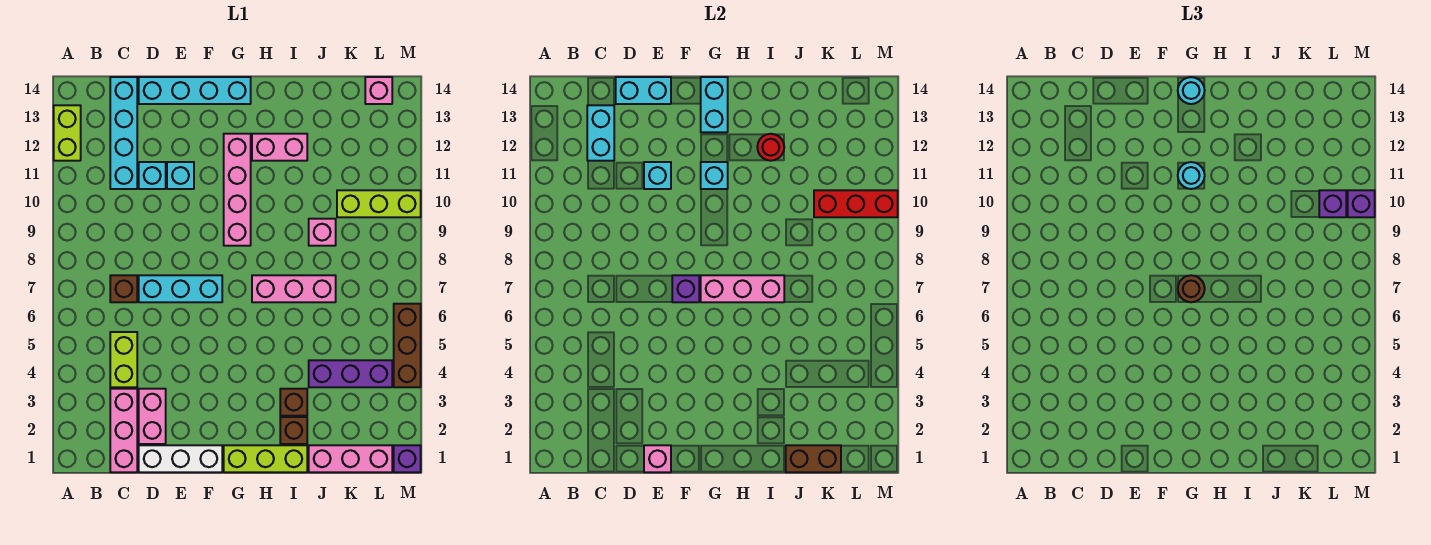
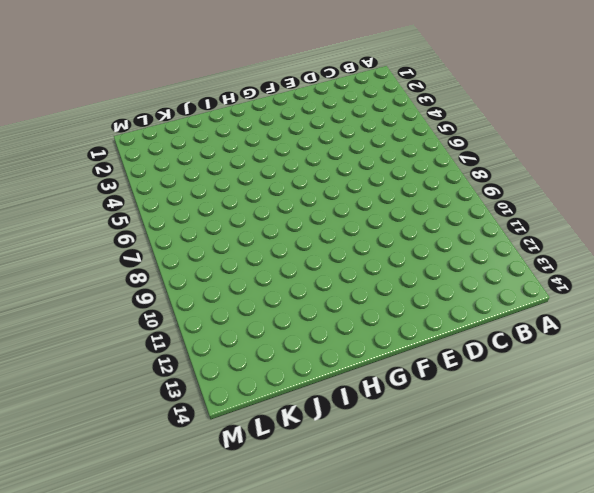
none -> lime brick A12:A13 level 1
none -> pink brick C1:C3 level 1
none -> lime brick C4:C5 level 1
none -> brown brick C7 level 1

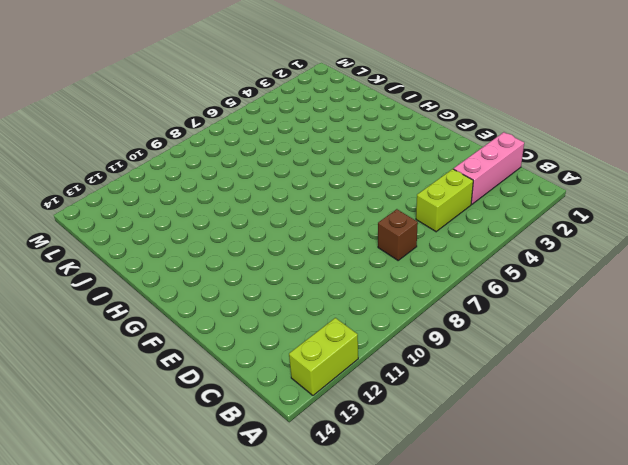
none -> cyan brick C11:C14 level 1
none -> white brick D1:F1 level 1
none -> pink brick D2:D3 level 1
none -> cyan brick D7:F7 level 1

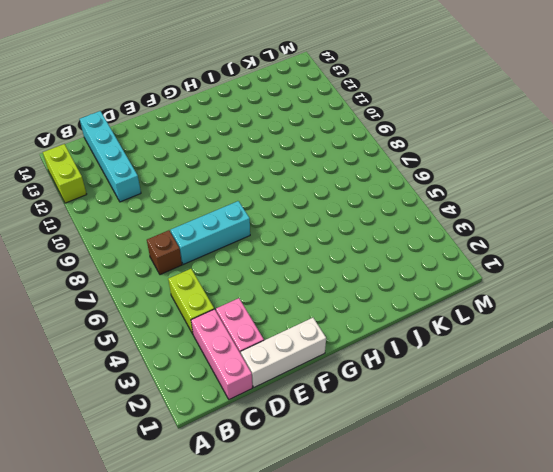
none -> cyan brick D11 level 1
none -> cyan brick D14:G14 level 1
none -> cyan brick E11 level 1
none -> lime brick G1:I1 level 1

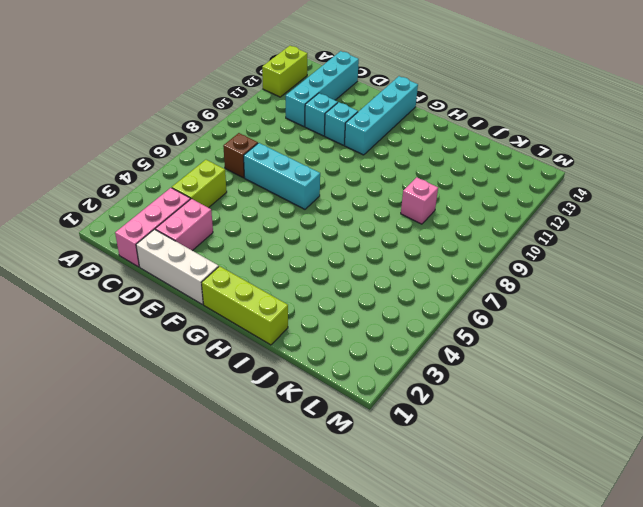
cyan brick F11:F14 level 1 -> cyan brick D14:G14 level 1
none -> pink brick G9:G12 level 1
none -> pink brick H7:J7 level 1
none -> pink brick H12:I12 level 1
none -> brown brick I2 level 1

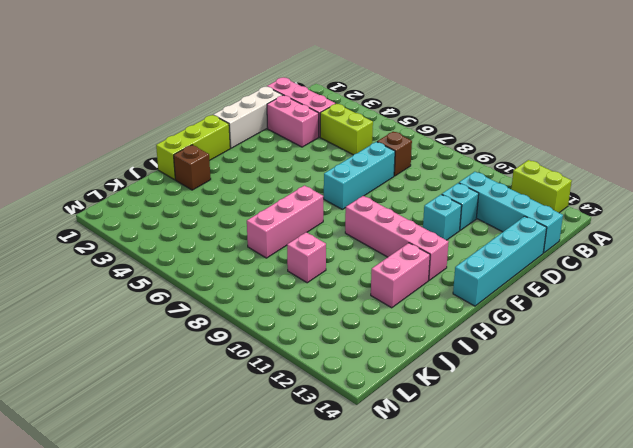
none -> brown brick I3 level 1
none -> pink brick J1:L1 level 1
none -> purple brick J4:L4 level 1
none -> lime brick K10:M10 level 1

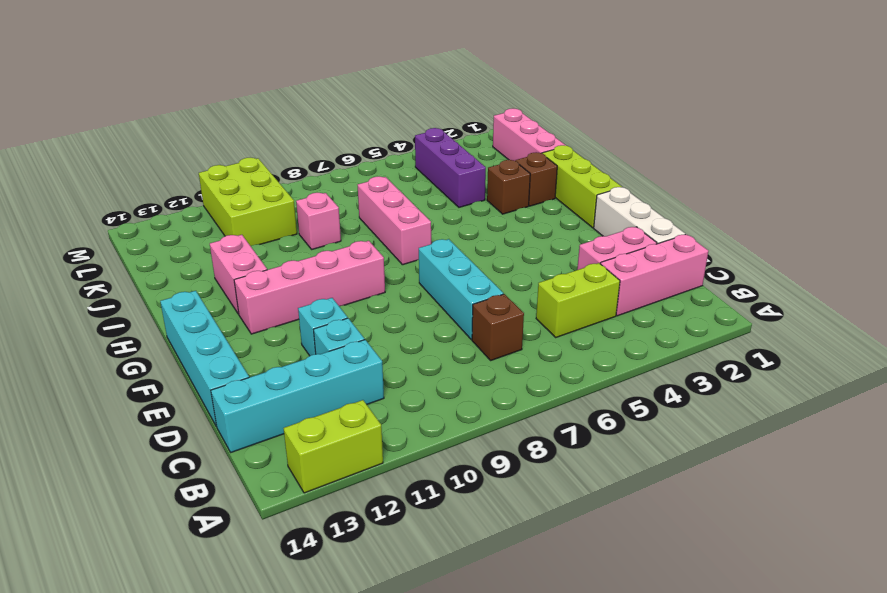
lime brick K10:M11 level 1 -> lime brick K10:M10 level 1
none -> pink brick L14 level 1
none -> purple brick M1 level 1
none -> brown brick M4:M6 level 1
none -> cyan brick C12:C13 level 2

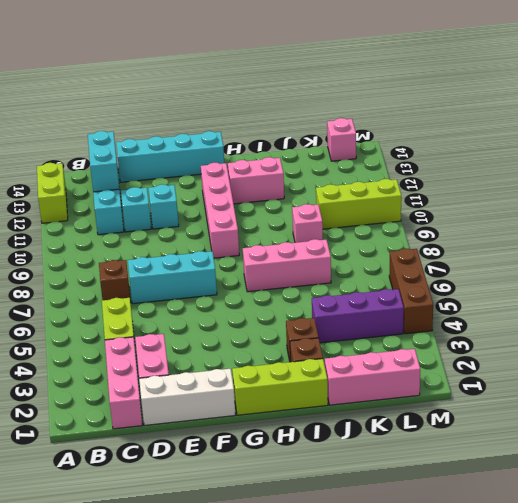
none -> purple brick M1 level 1
none -> cyan brick D14:E14 level 2
none -> pink brick E1 level 2
none -> cyan brick E11 level 2

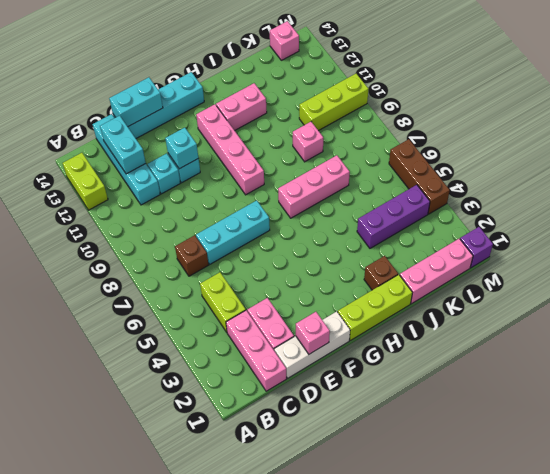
none -> brown brick I3 level 1
none -> purple brick F7 level 2
none -> pink brick G7:I7 level 2
none -> cyan brick G11 level 2

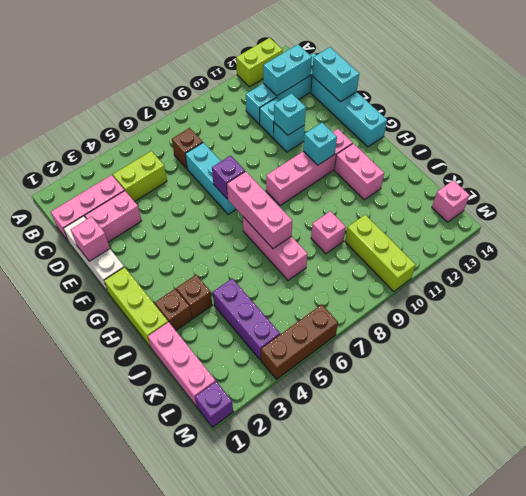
none -> cyan brick G13:G14 level 2
none -> red round brick I12 level 2
none -> brown brick J1:K1 level 2
none -> red brick K10:M10 level 2

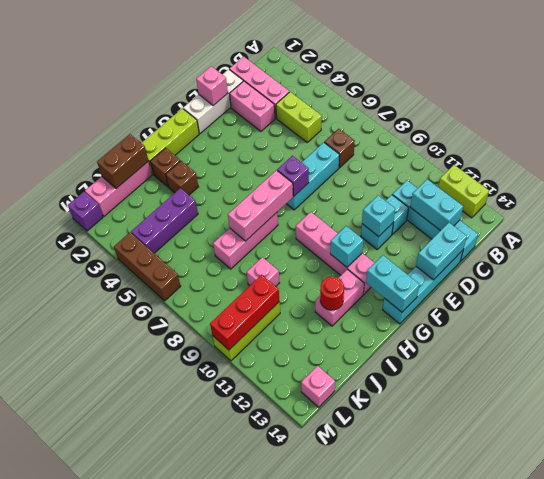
none -> brown round brick G7 level 3
none -> cyan round brick G11 level 3
none -> cyan round brick G14 level 3
none -> purple brick L10 level 3

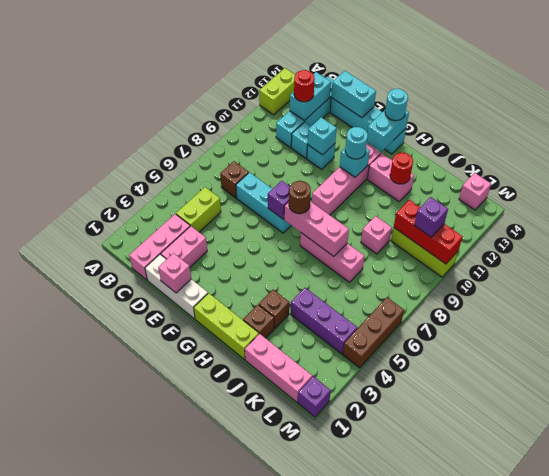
red round brick C12 level 3 -> none
none -> brown brick J1:K1 level 2
none -> purple brick M10 level 3

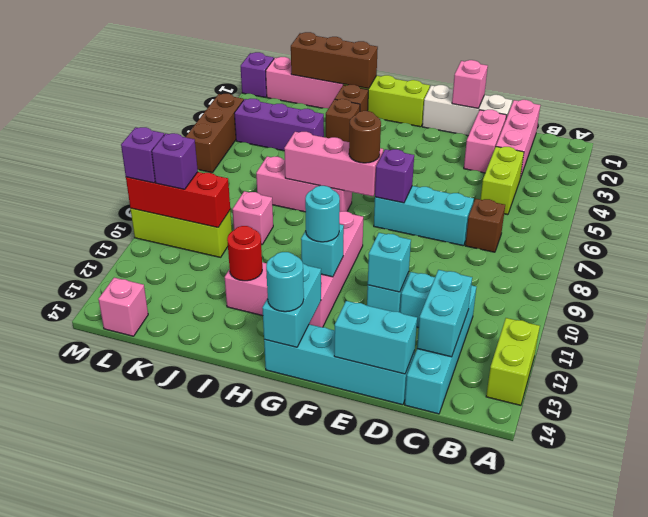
brown brick I1:K1 level 2 -> brown brick J1:K1 level 2

